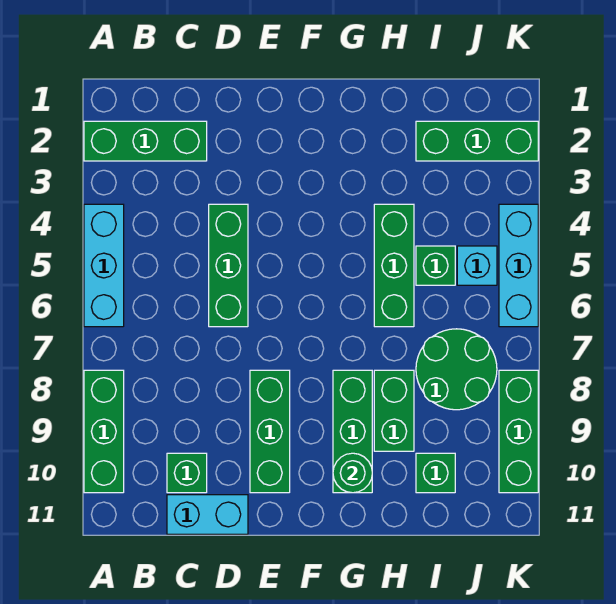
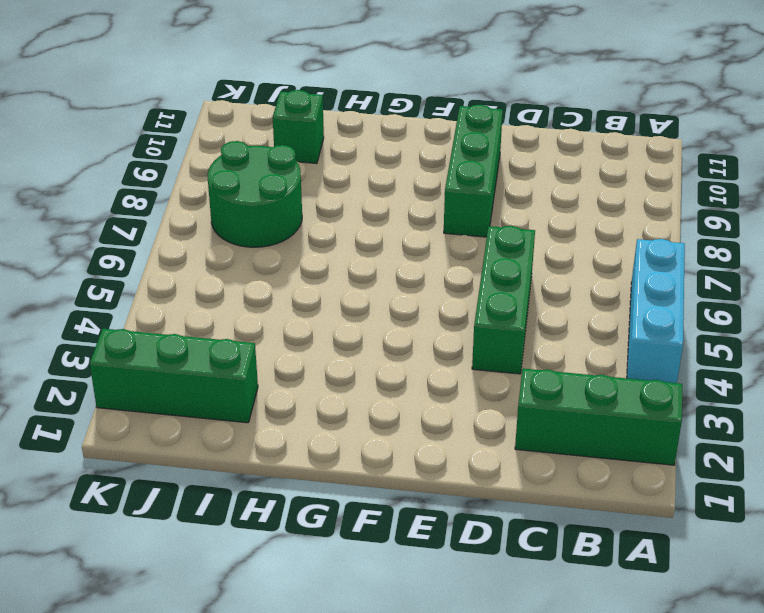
none -> green brick A8:A10 level 1
none -> green brick C10 level 1
none -> cyan brick C11:D11 level 1

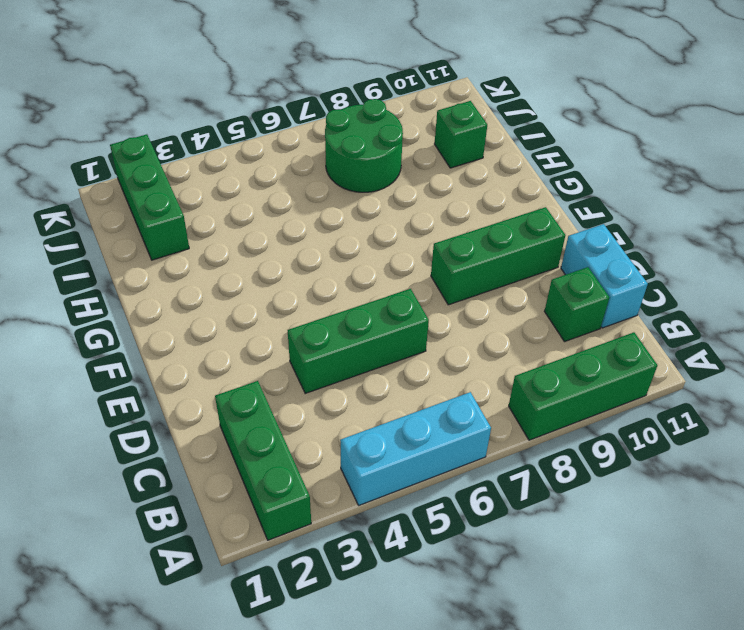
none -> green brick G8:G10 level 1
none -> green brick H4:H6 level 1
none -> green brick H8:H9 level 1

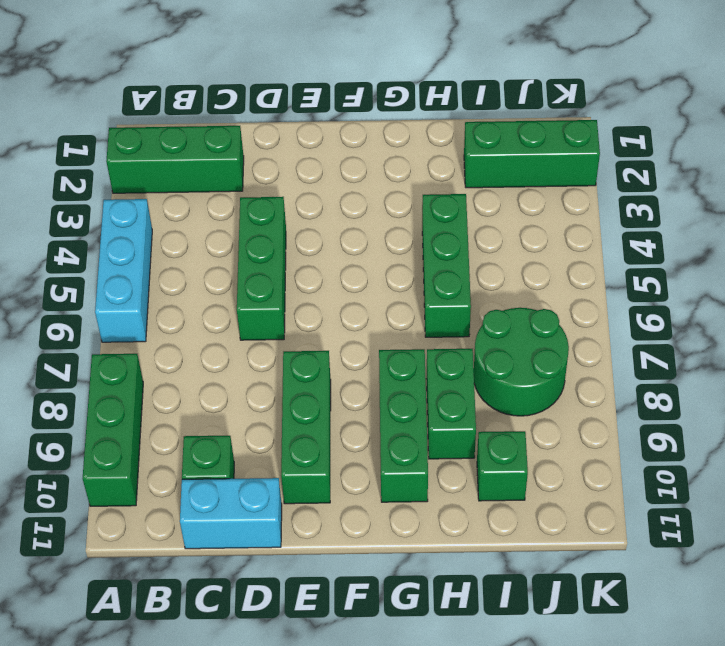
none -> green brick I5 level 1
none -> cyan brick J5 level 1
none -> cyan brick K4:K6 level 1

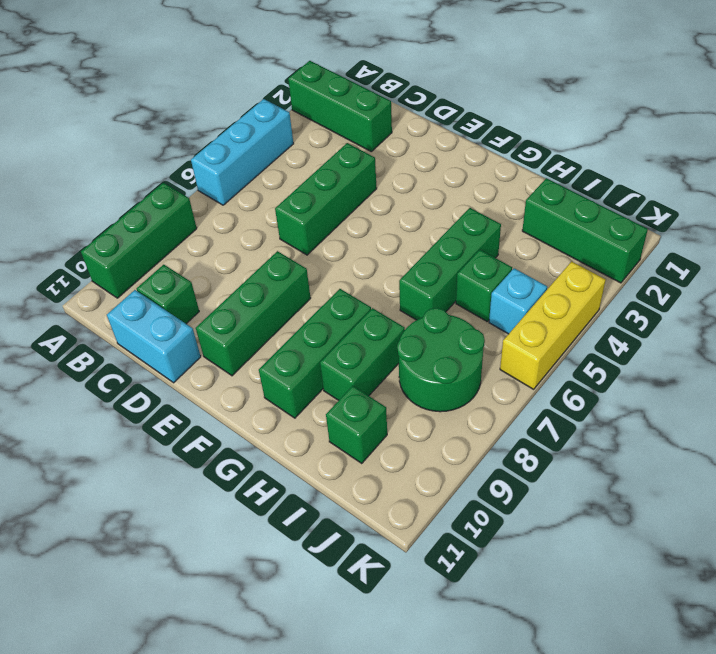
yellow brick K4:K6 level 1 -> cyan brick K4:K6 level 1
none -> green brick K8:K10 level 1
none -> green round brick G10 level 2

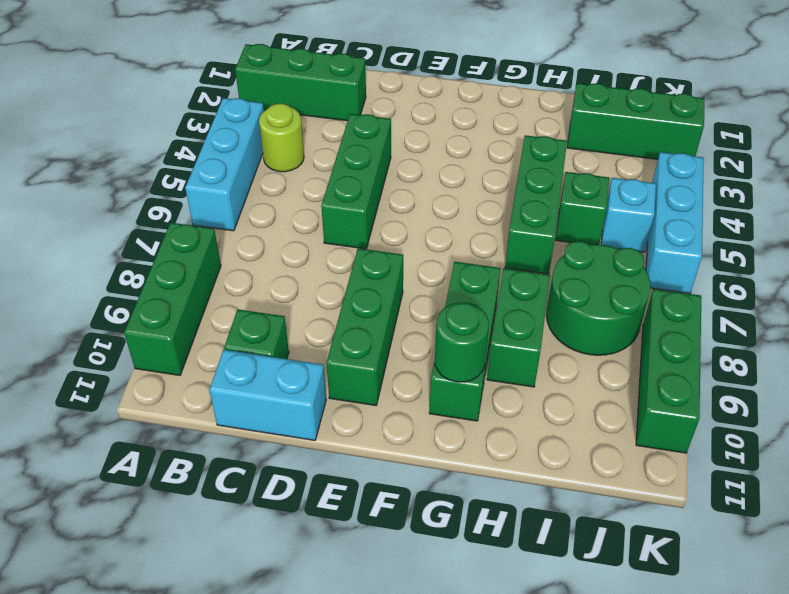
lime round brick B4 level 1 -> none
none -> green brick I10 level 1

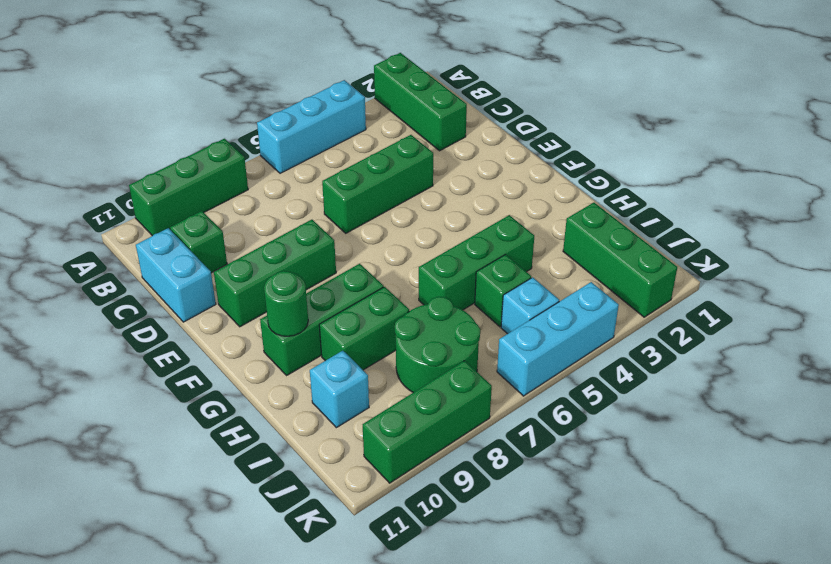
cyan brick I10 level 1 -> green brick I10 level 1

